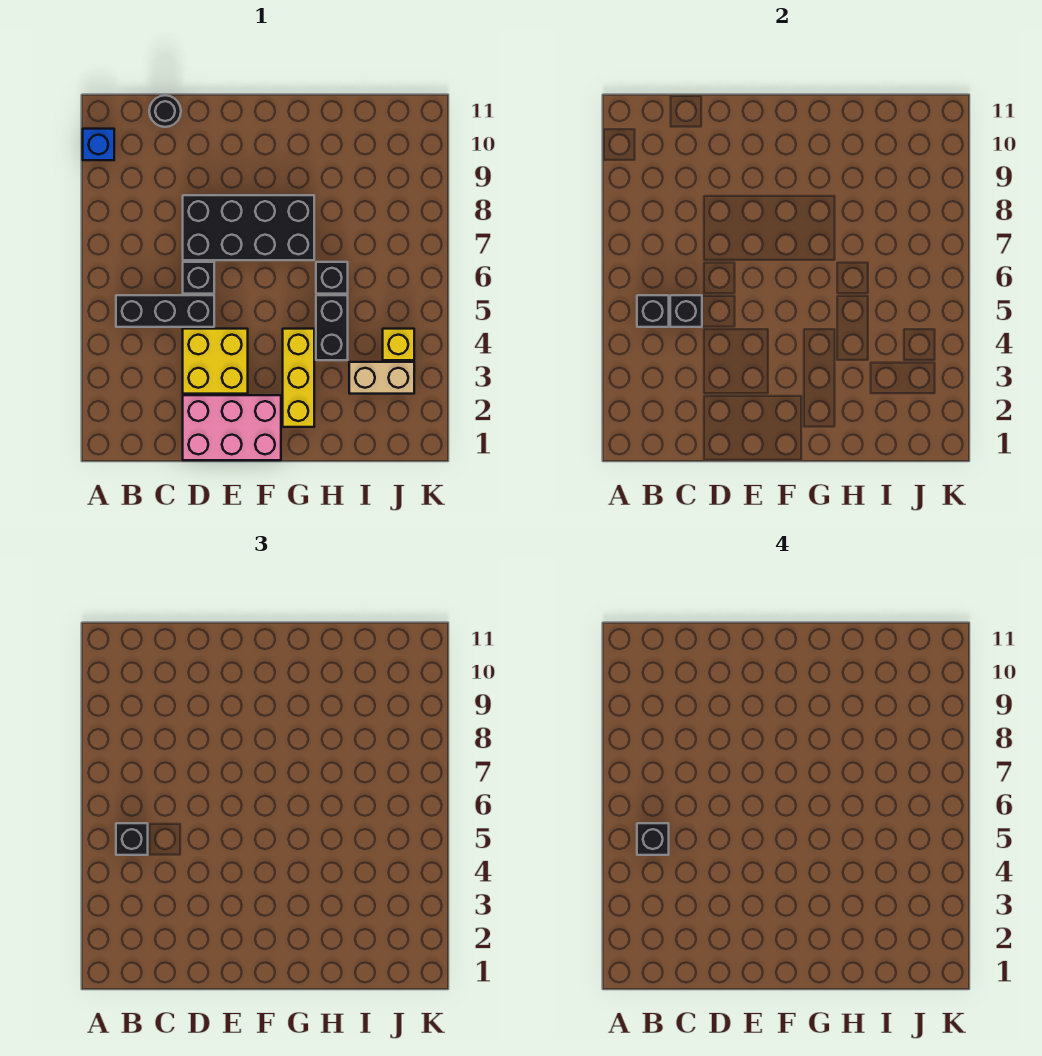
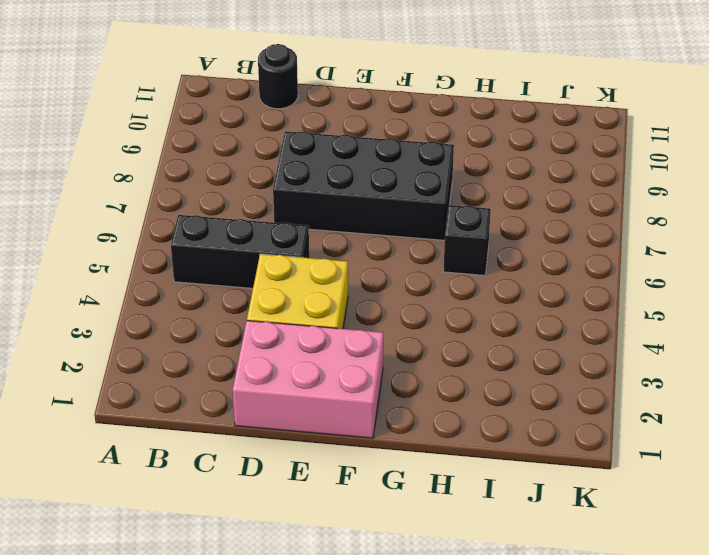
none -> blue brick A10 level 1
none -> black brick D6 level 1
none -> yellow brick G2:G4 level 1

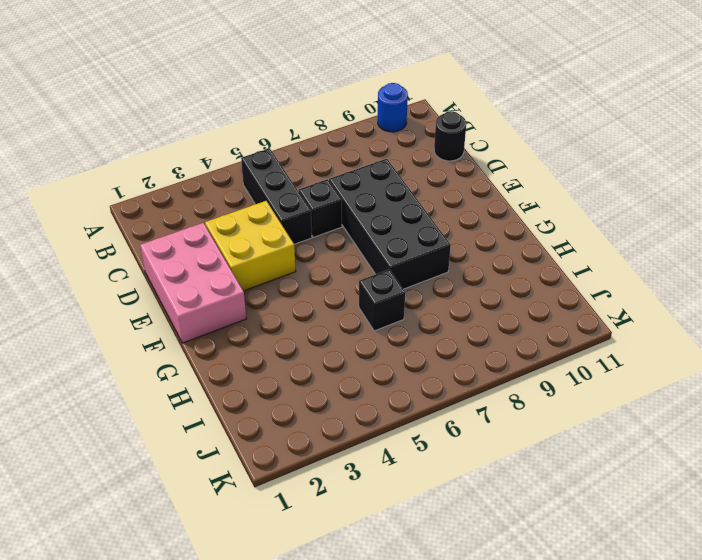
blue round brick A10 level 1 -> blue brick A10 level 1
none -> yellow brick G2:G4 level 1
none -> black brick H4:H5 level 1
none -> tan brick I3:J3 level 1

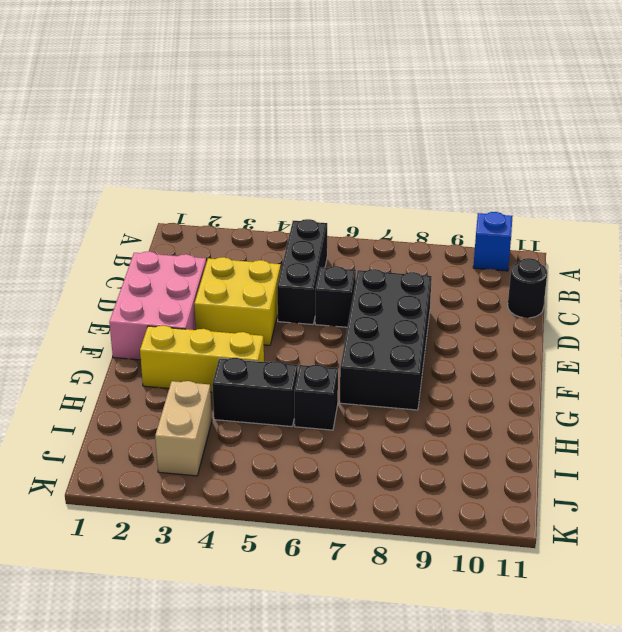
none -> yellow brick J4 level 1
none -> black brick B5 level 2
none -> black brick C5 level 2

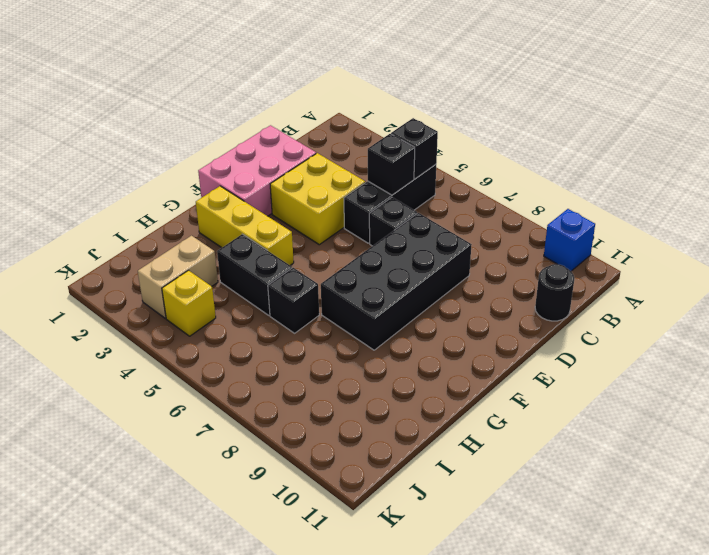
none -> black brick B5 level 3
none -> black brick B5 level 4

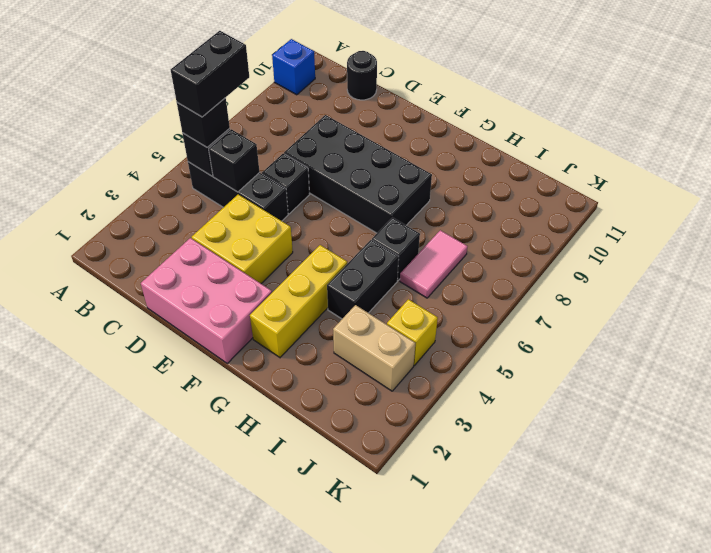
black brick B5:B6 level 4 -> black brick B5 level 4
pink tile I6:I7 level 1 -> none

